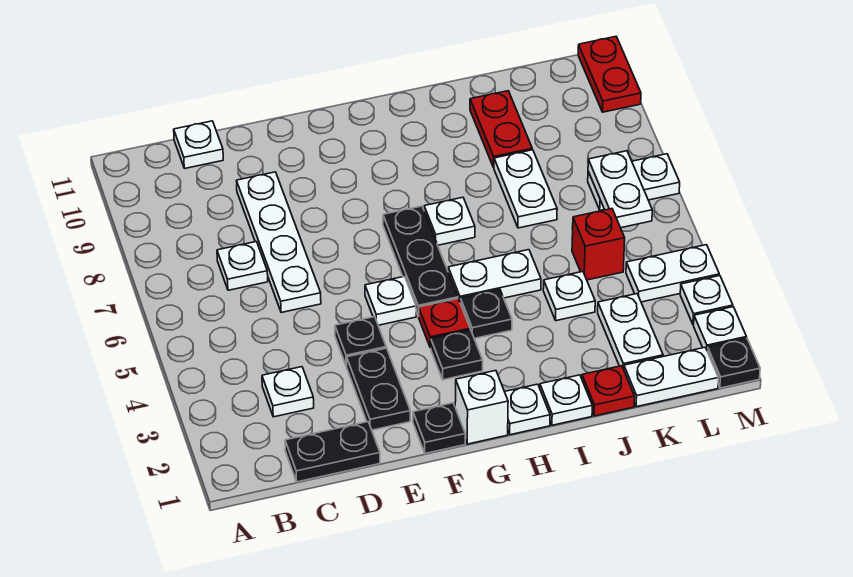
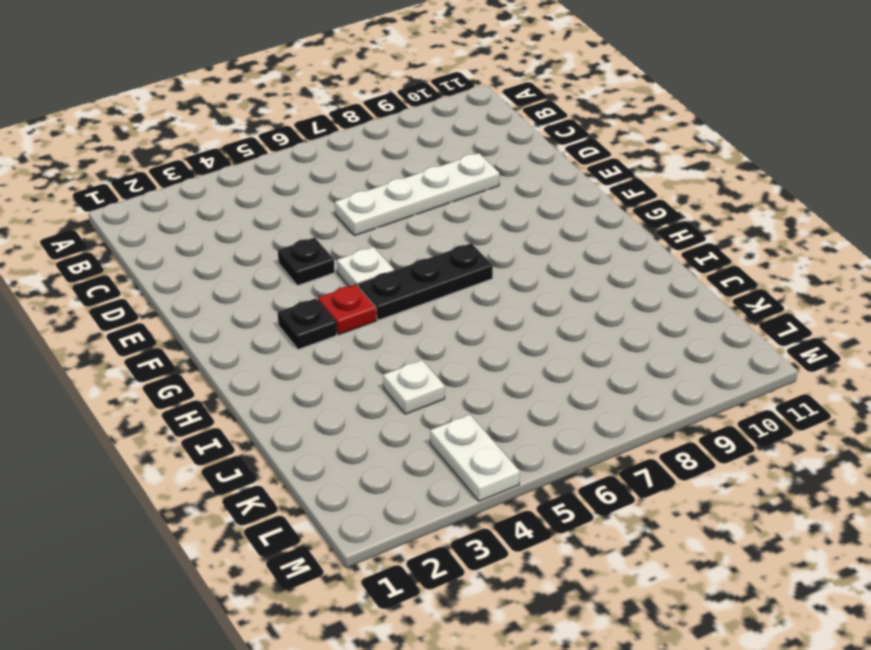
none -> black plate C1:D1 level 1
none -> white plate C3 level 1
none -> white plate C7 level 1
none -> white plate C11 level 1

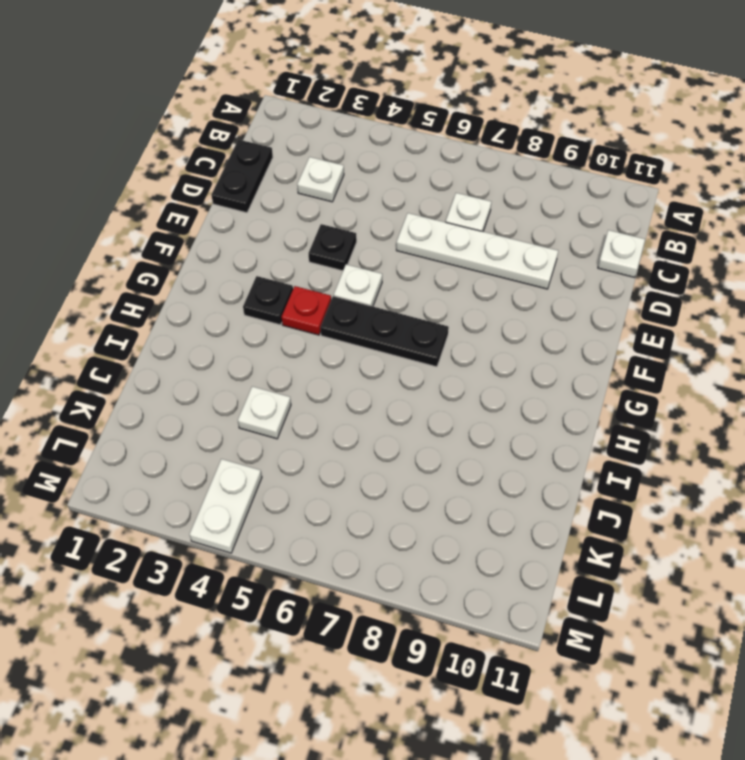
none -> black plate E2:E3 level 1
none -> black plate F1 level 1
none -> white brick G1 level 1
none -> white plate H1 level 1

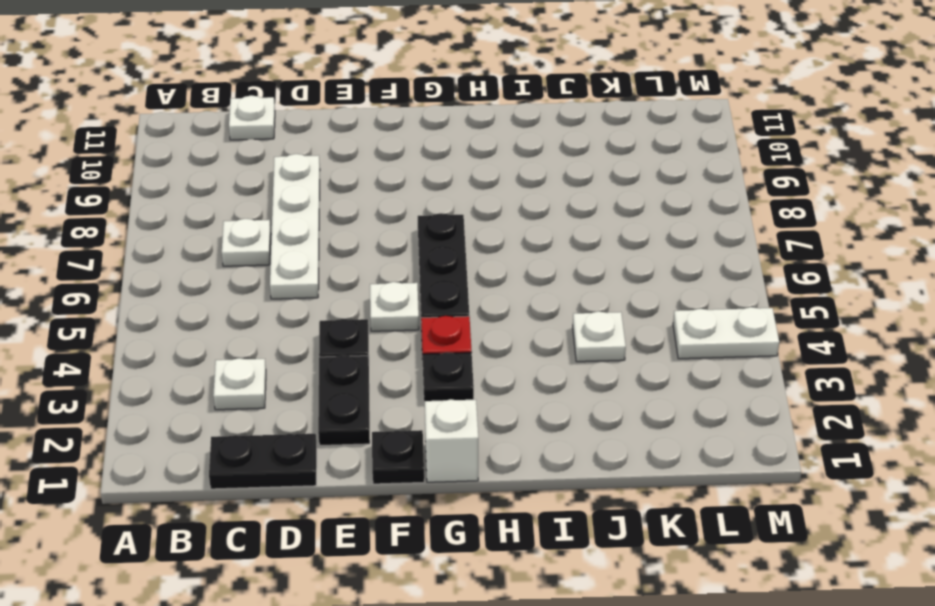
none -> white plate H1 level 1
none -> black plate H4 level 1
none -> white plate H5:I5 level 1
none -> white plate H7 level 1

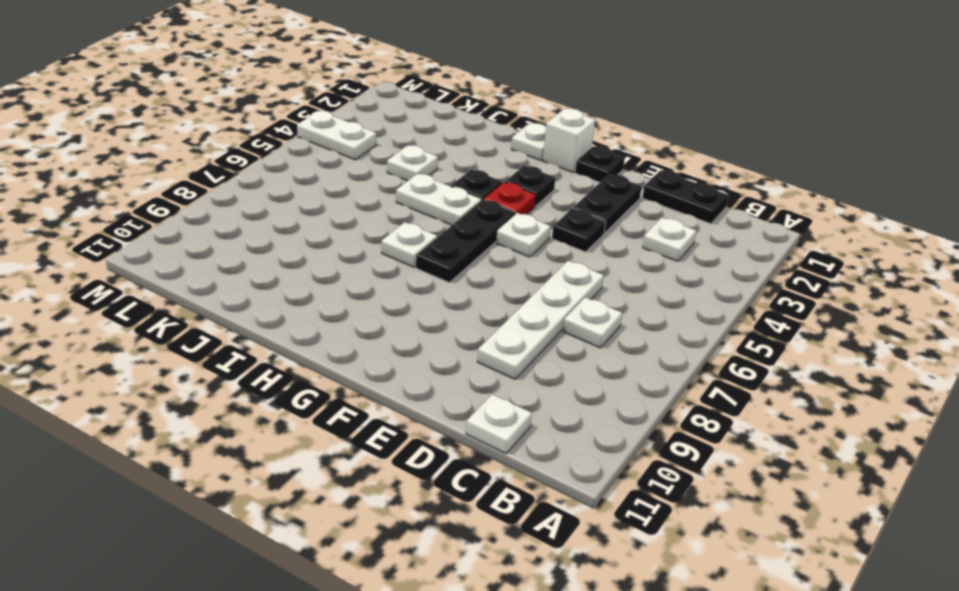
none -> white plate I1 level 1
none -> red plate J1 level 1
none -> white plate J7:J8 level 1
none -> red plate J9:J10 level 1

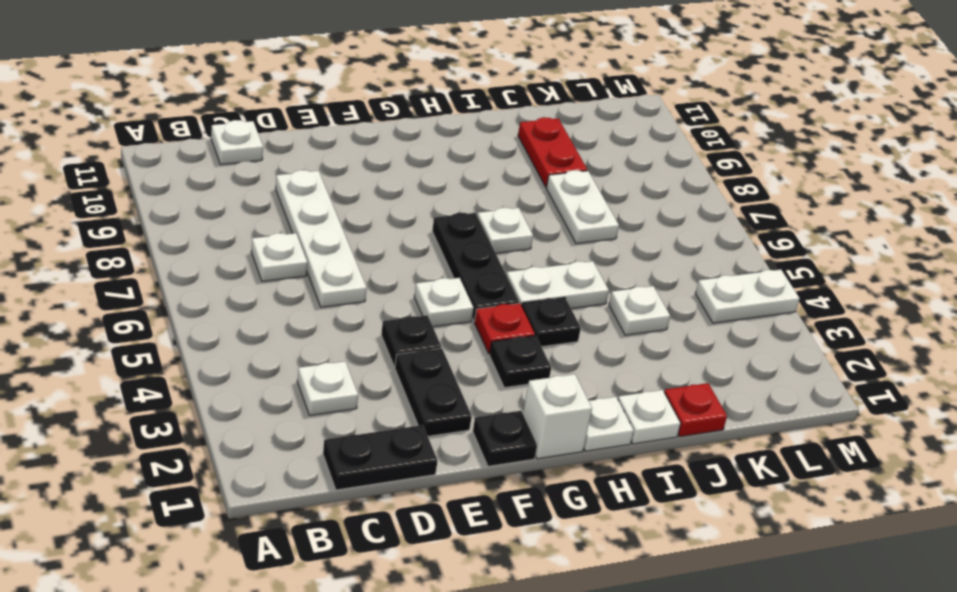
none -> white plate K1:L1 level 1
none -> white plate K2:K3 level 1
none -> red brick K5 level 1
none -> white plate L7:M7 level 1

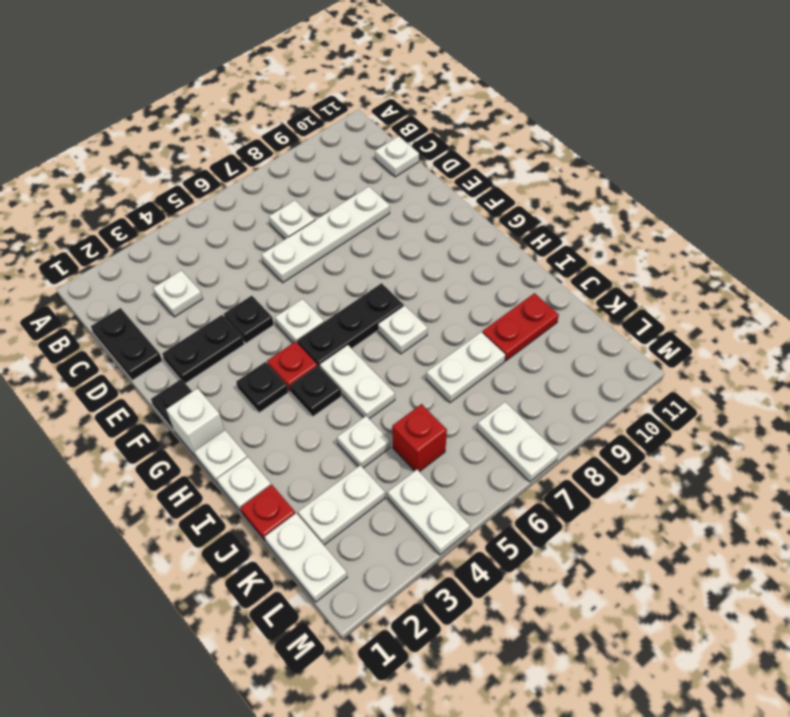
none -> black plate M1 level 1
none -> white plate M2 level 1
none -> white plate M3 level 1
none -> red plate M10:M11 level 1

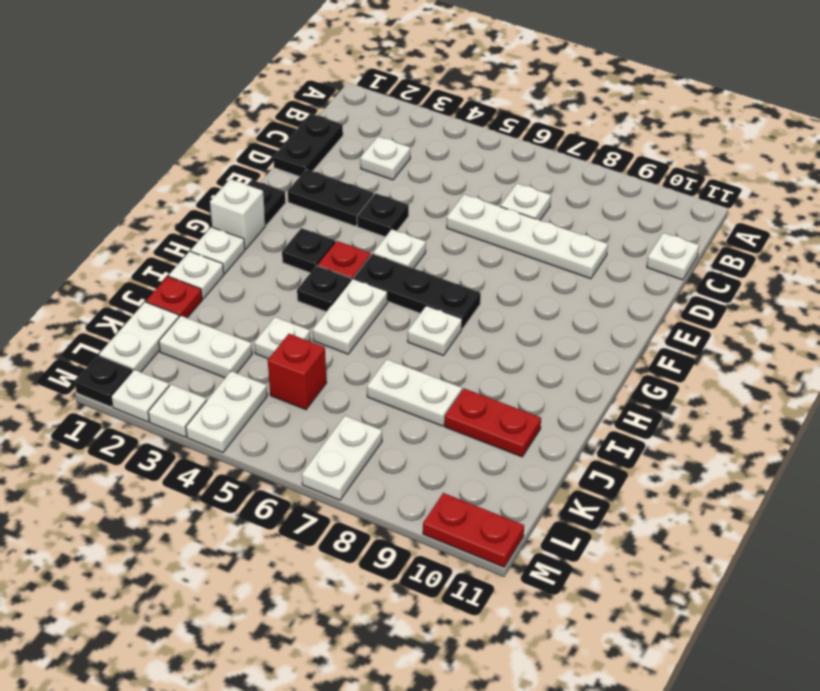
none -> white plate L6:L7 level 2

